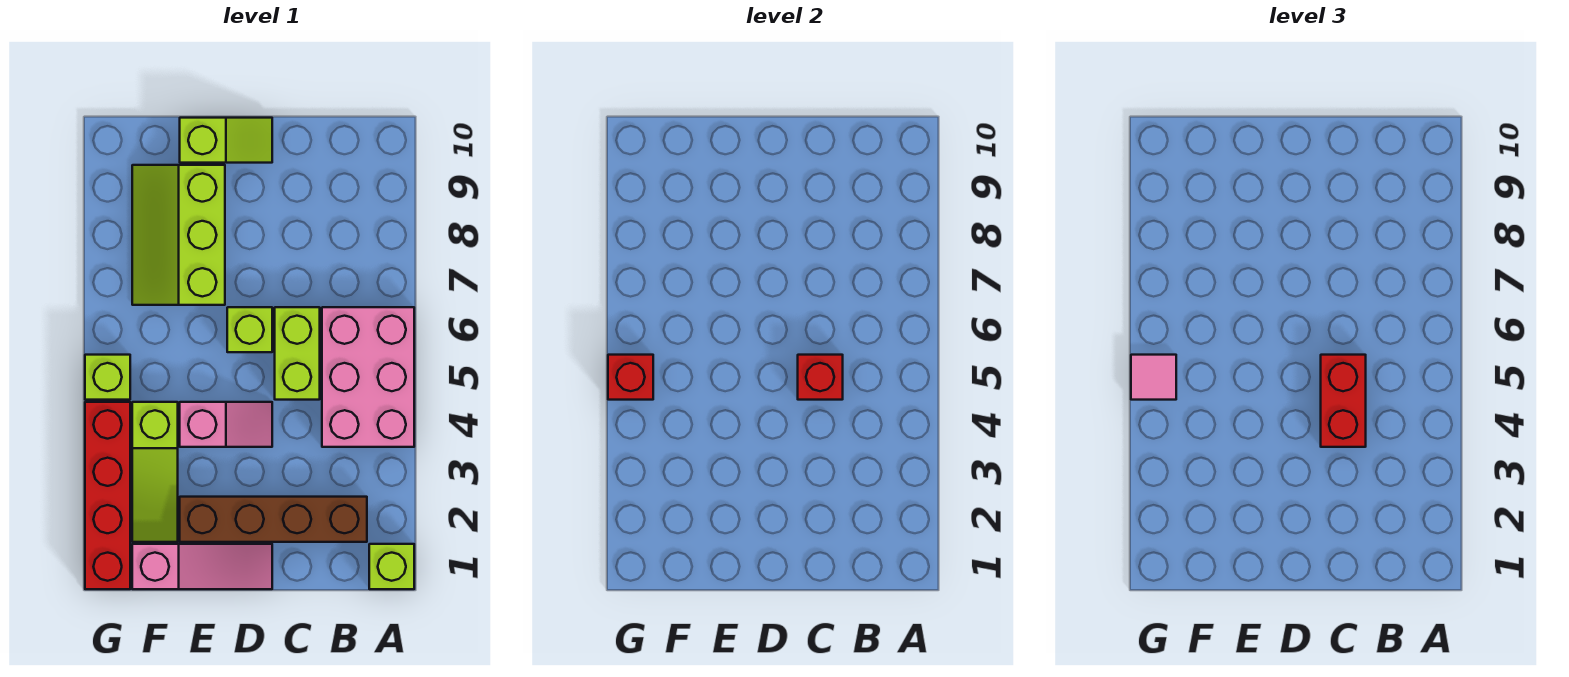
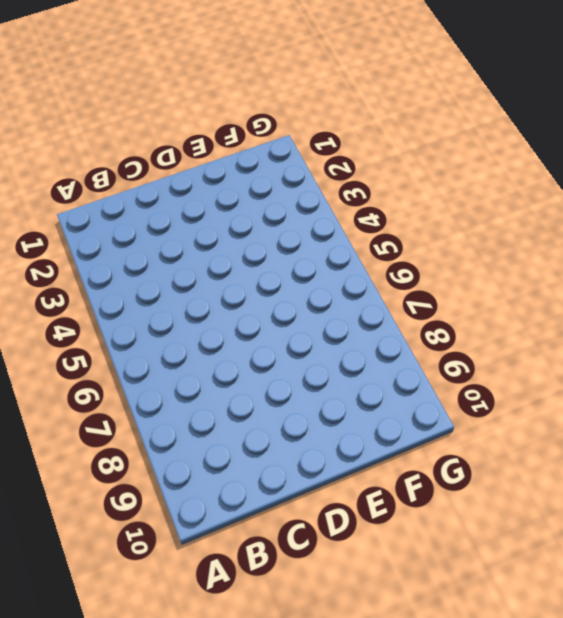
none -> lime brick A1 level 1
none -> pink brick A4:B6 level 1
none -> brown brick B2:E2 level 1

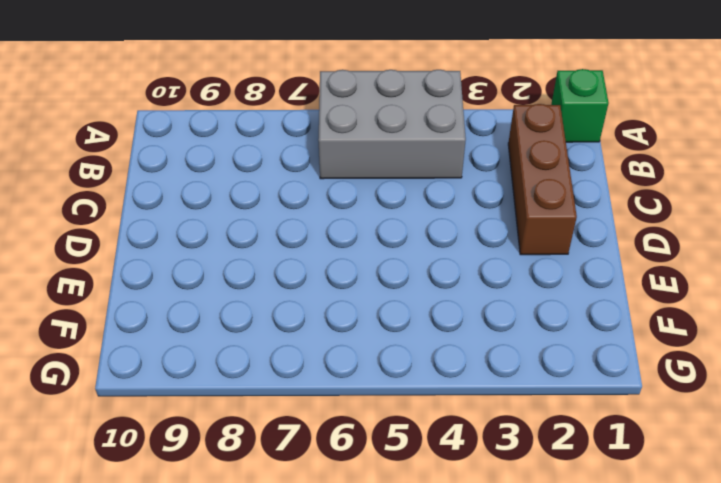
green brick A1 level 1 -> lime brick A1 level 1
grey brick A4:B6 level 1 -> pink brick A4:B6 level 1
brown brick B2:D2 level 1 -> brown brick B2:E2 level 1
none -> lime brick C5:C6 level 1
none -> pink slope D1:F1 level 1 top F
none -> pink slope D4:E4 level 1 top E

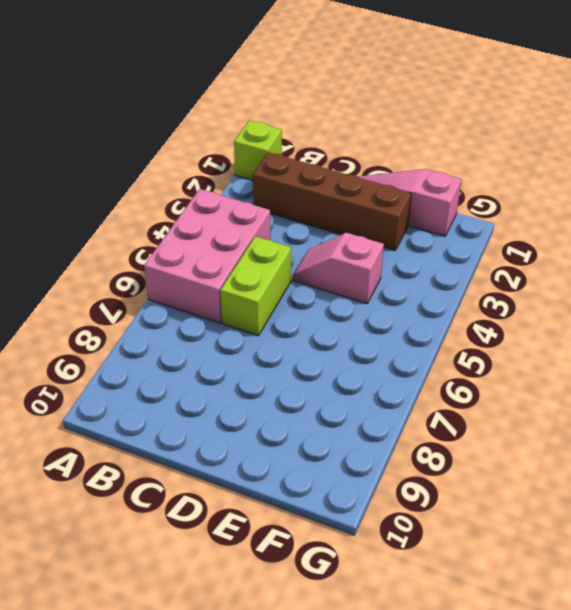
none -> lime brick D6 level 1
none -> lime slope D10:E10 level 1 top E
none -> lime slope E7:F9 level 1 top E

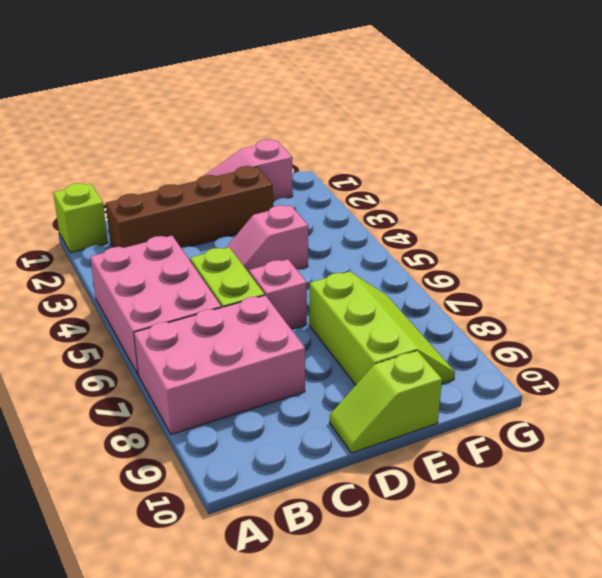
pink brick A7:C8 level 1 -> none
pink brick D6 level 1 -> lime brick D6 level 1
none -> lime slope F2:F4 level 1 top 4
none -> red brick G1:G4 level 1
none -> lime brick G5 level 1

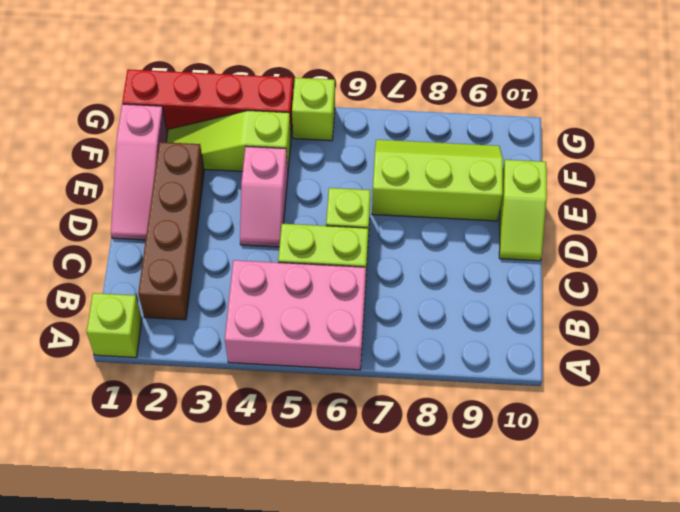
none -> red brick C5 level 2
none -> red brick G5 level 2
none -> red brick C4:C5 level 3

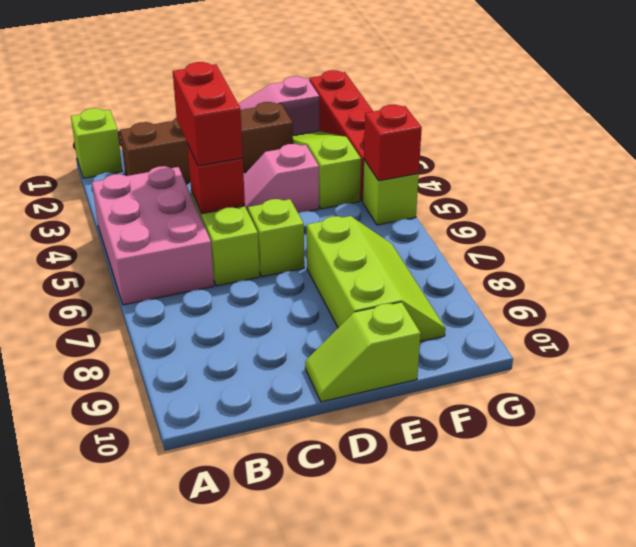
none -> pink tile G5 level 3

